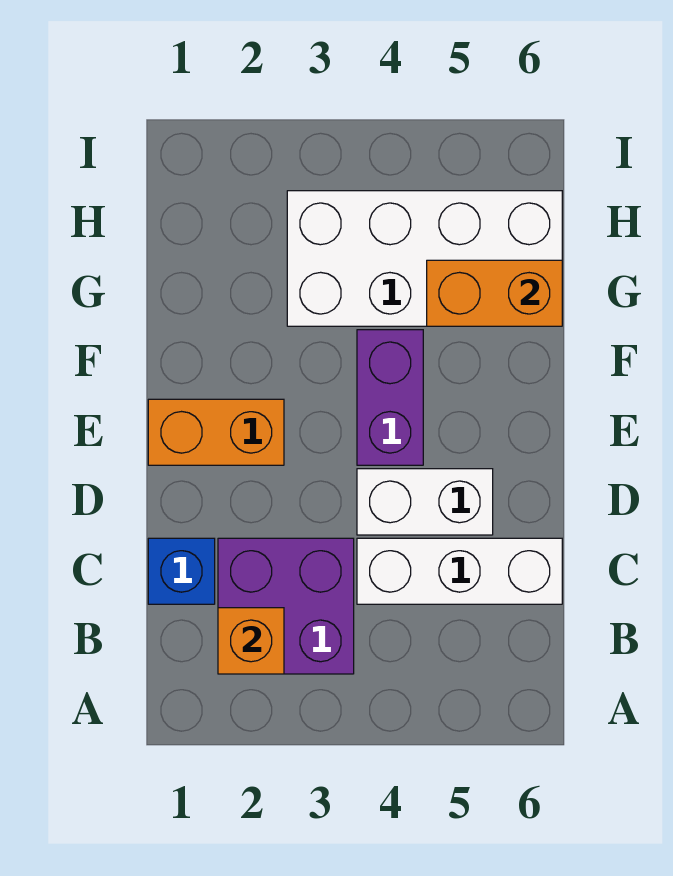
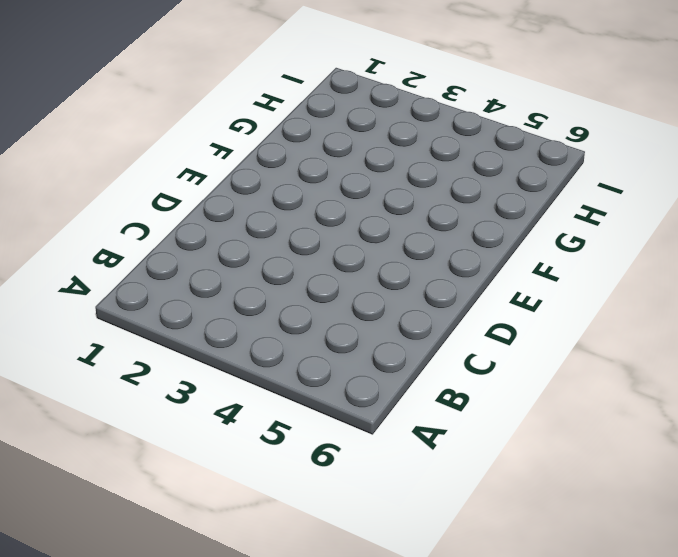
none -> purple brick B2:C3 level 1
none -> blue brick C1 level 1

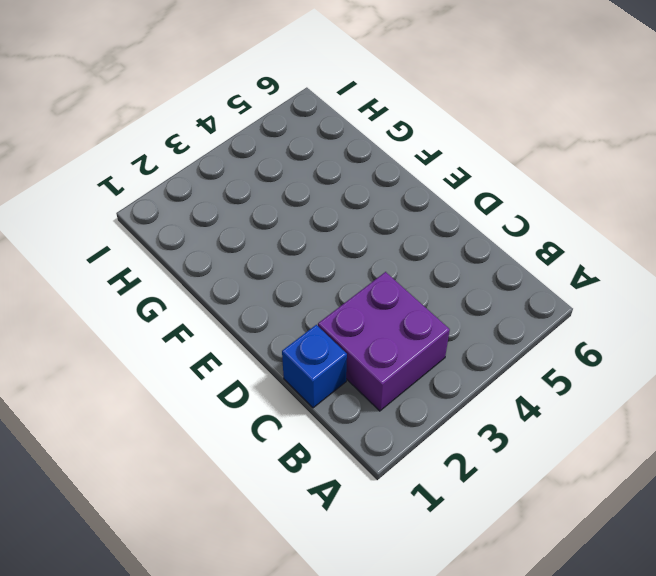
none -> white brick C4:C6 level 1
none -> white brick D4:D5 level 1

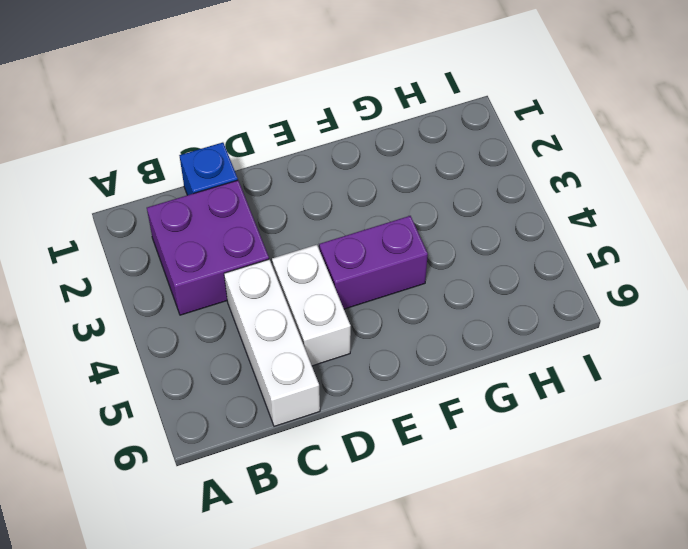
none -> orange brick E1:E2 level 1
none -> white brick G3:H6 level 1

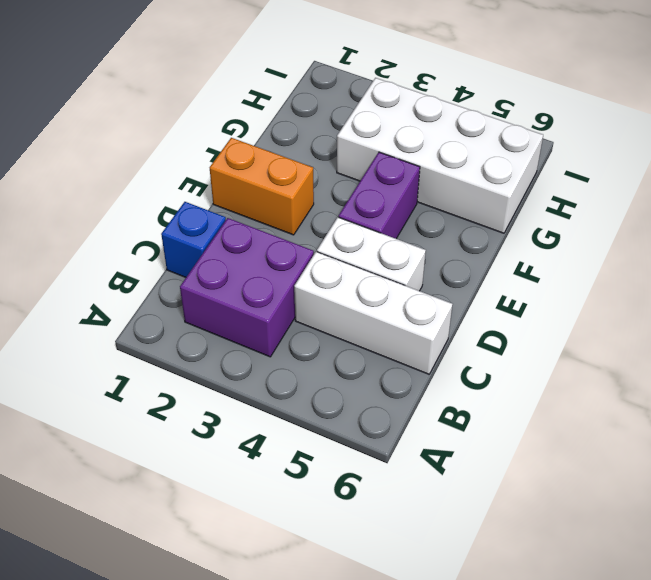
none -> orange brick B2 level 2
none -> orange brick G5:G6 level 2

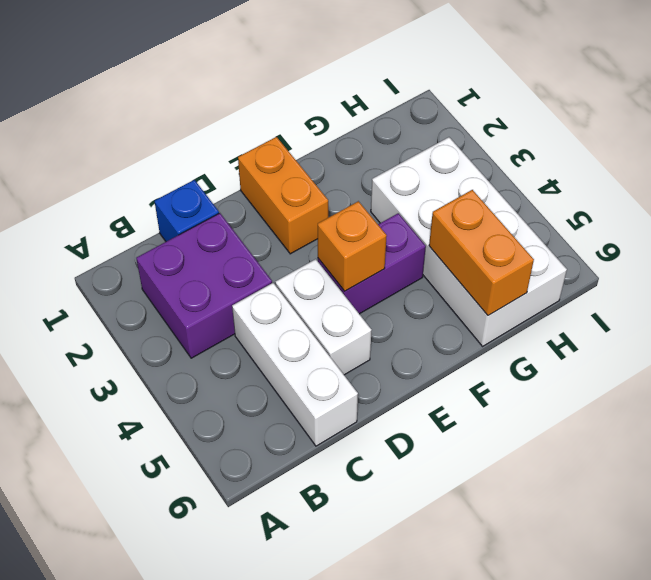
orange brick E4 level 2 -> orange brick B2 level 2

